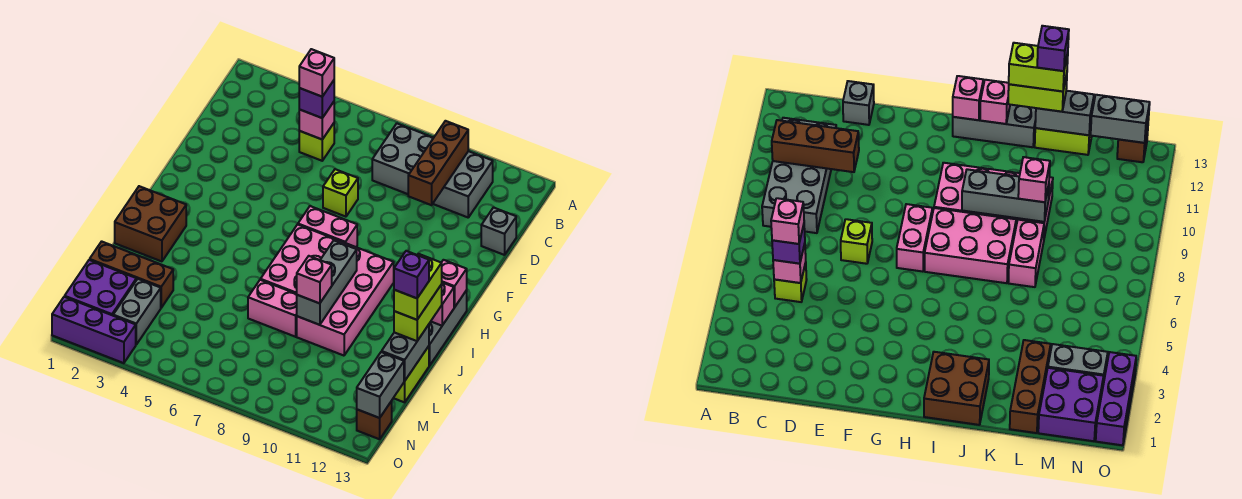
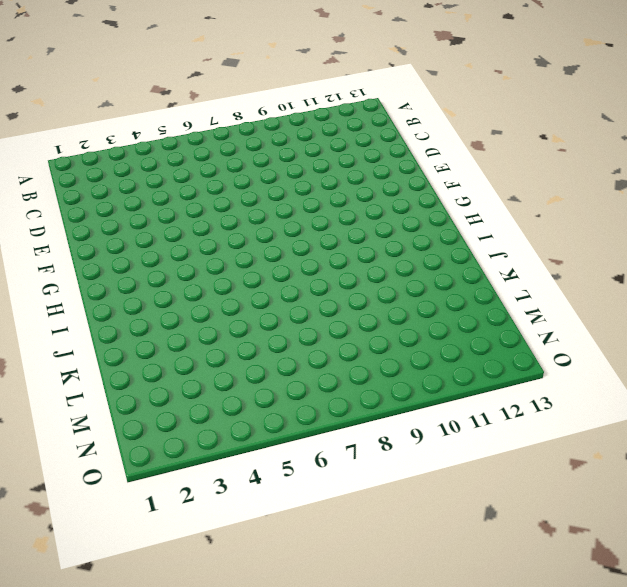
none -> grey brick B8:C11 level 1
none -> lime brick C5 level 1
none -> grey brick D13 level 1

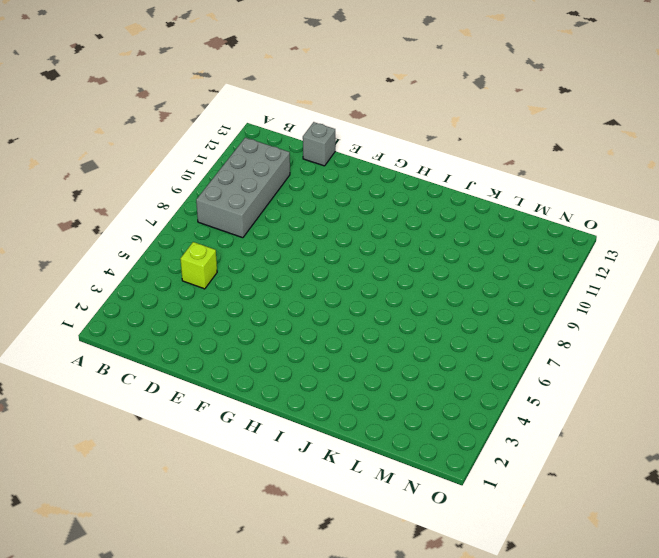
none -> lime brick E7 level 1
none -> pink brick G7:G8 level 1
none -> pink brick H7:J8 level 1

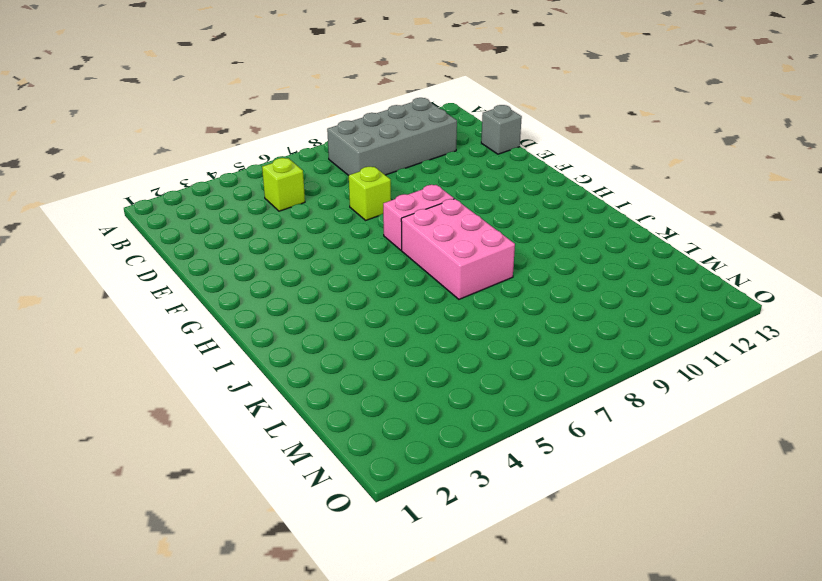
none -> pink brick H9:K10 level 1
none -> grey brick H13:J13 level 1
none -> brown brick I1:J2 level 1

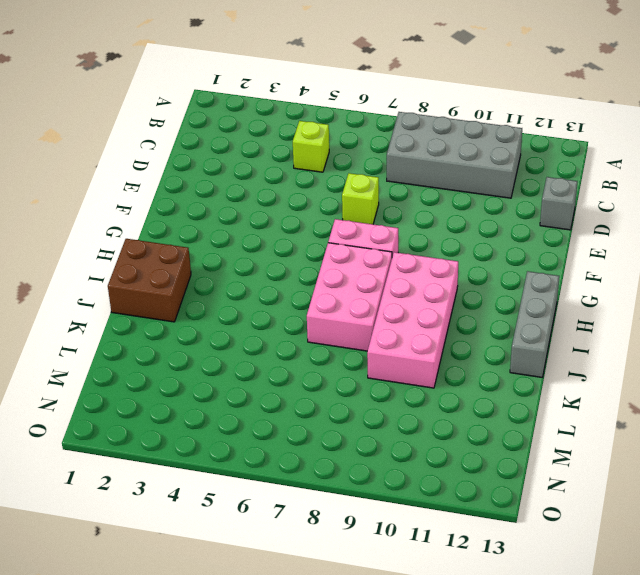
none -> pink brick K7:K8 level 1
none -> lime brick K13:L13 level 1
none -> brown brick L1:L3 level 1

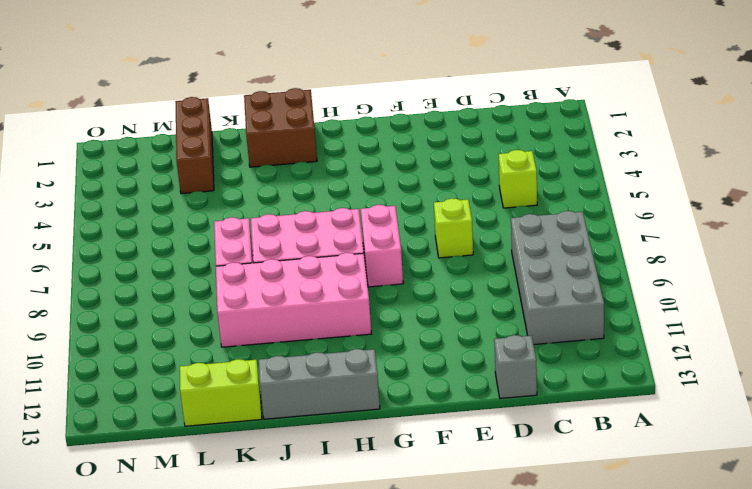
none -> purple brick M1:N2 level 1
none -> grey brick M3:N3 level 1
none -> brown brick N13 level 1

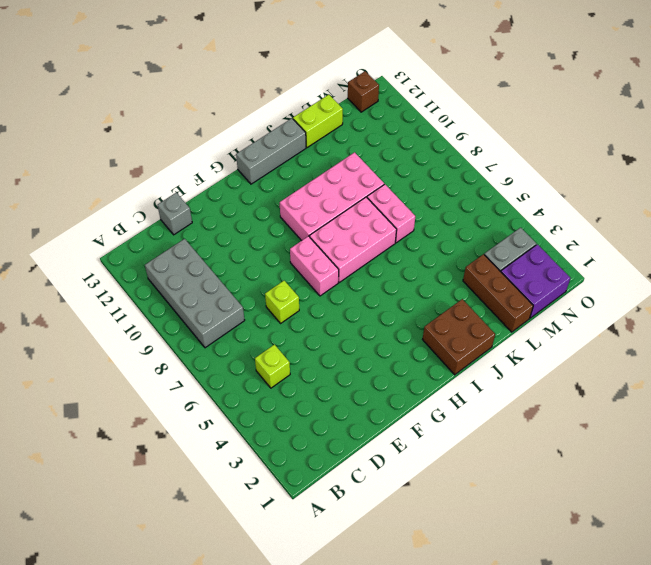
none -> purple brick O1:O3 level 1
none -> brown brick B10:D10 level 2
none -> pink brick C5 level 2

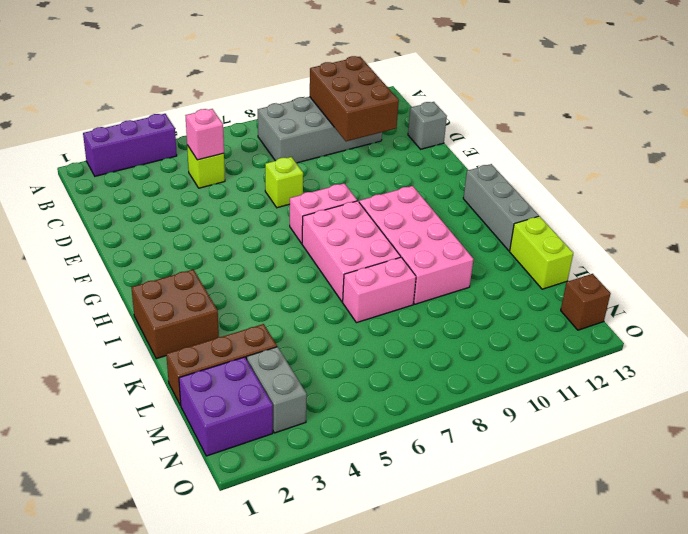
purple brick A2:A4 level 1 -> purple brick O1:O3 level 1
brown brick B10:D11 level 2 -> brown brick B10:D10 level 2
none -> pink brick H13 level 2
none -> grey brick I9:K9 level 2
none -> pink brick I13 level 2

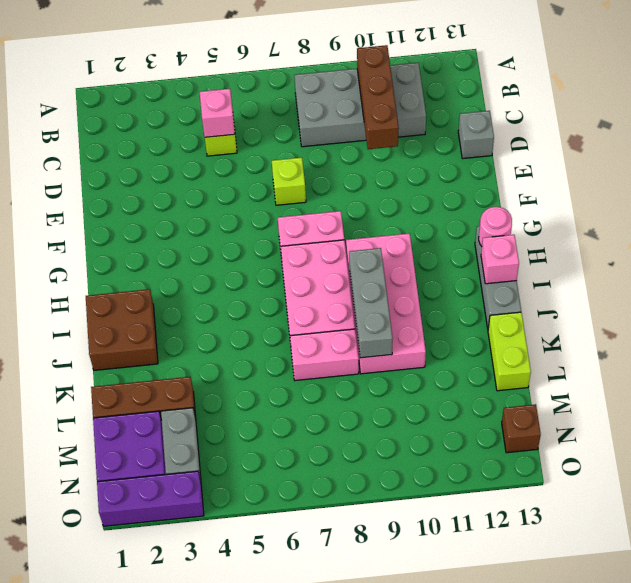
pink round brick H13 level 2 -> pink brick H13 level 2
none -> grey brick K13:L13 level 2
none -> grey brick M13:N13 level 2
none -> purple brick C5 level 3

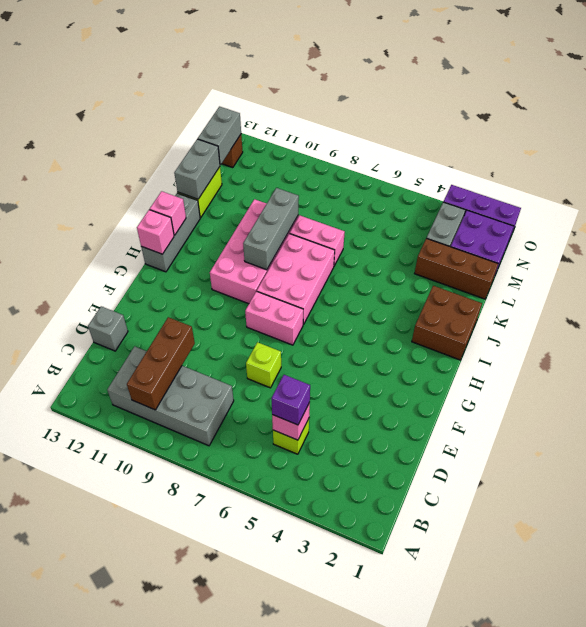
none -> lime brick J13:K13 level 3
none -> pink brick K9 level 3
none -> pink brick C5 level 4

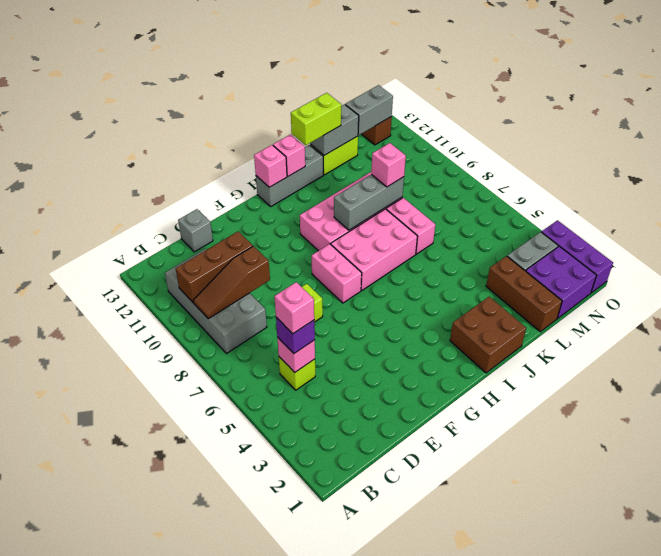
brown slope B9:D9 level 2 top D -> none
none -> lime brick J13:K13 level 4
none -> purple brick K13 level 5

